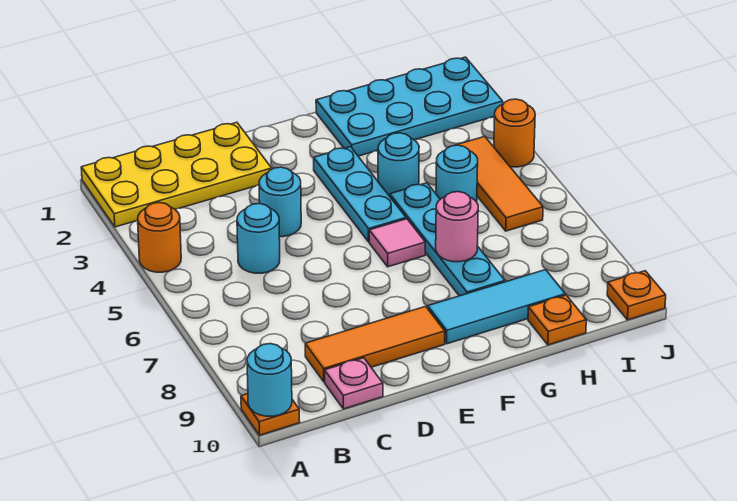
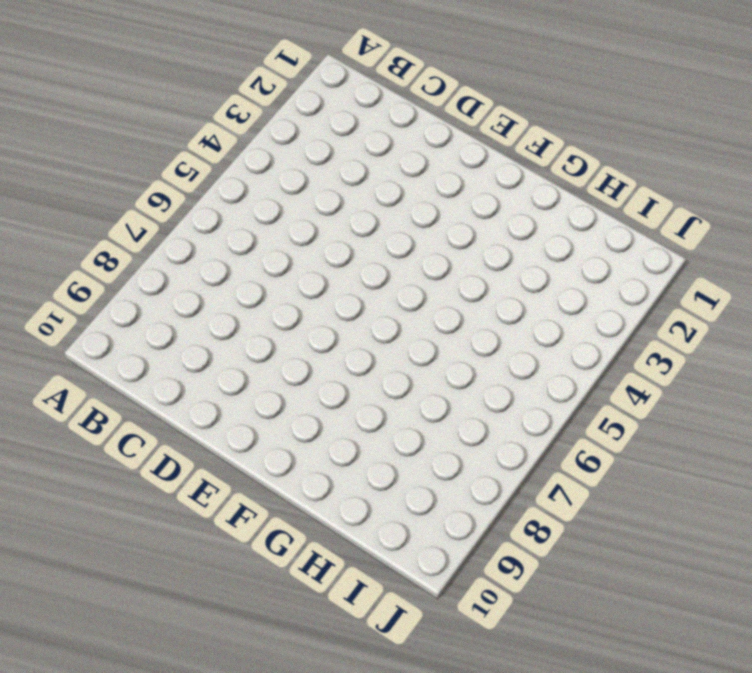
none -> yellow plate A1:D2 level 1
none -> orange round brick A4 level 1
none -> orange plate A10 level 1

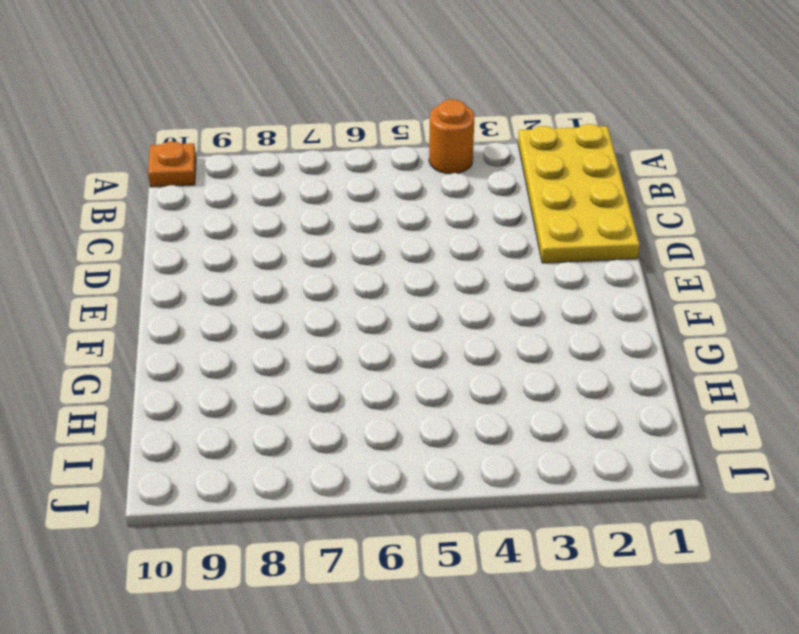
none -> cyan round brick C5 level 1
none -> orange tile C9:E9 level 1
none -> pink plate C10 level 1

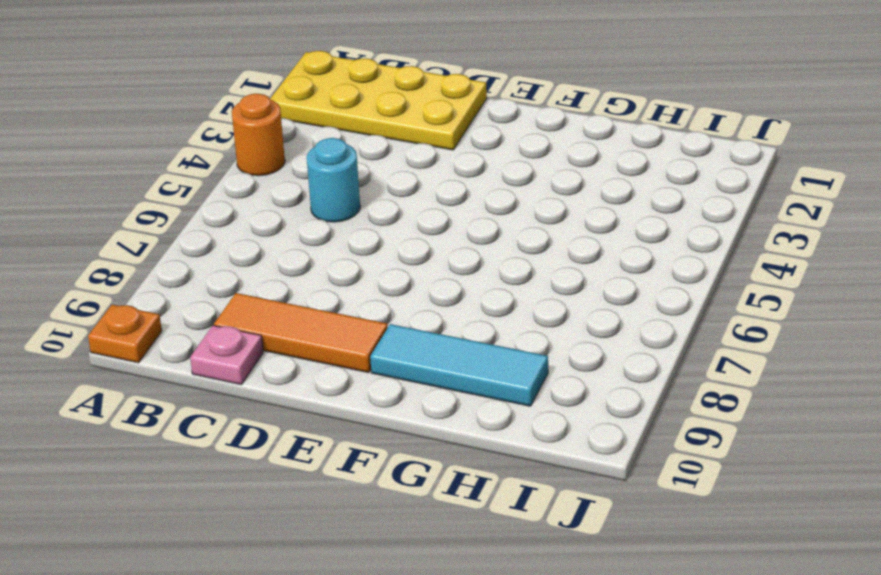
none -> cyan round brick D4 level 1
none -> cyan plate F3:F5 level 1
none -> pink tile F6 level 1

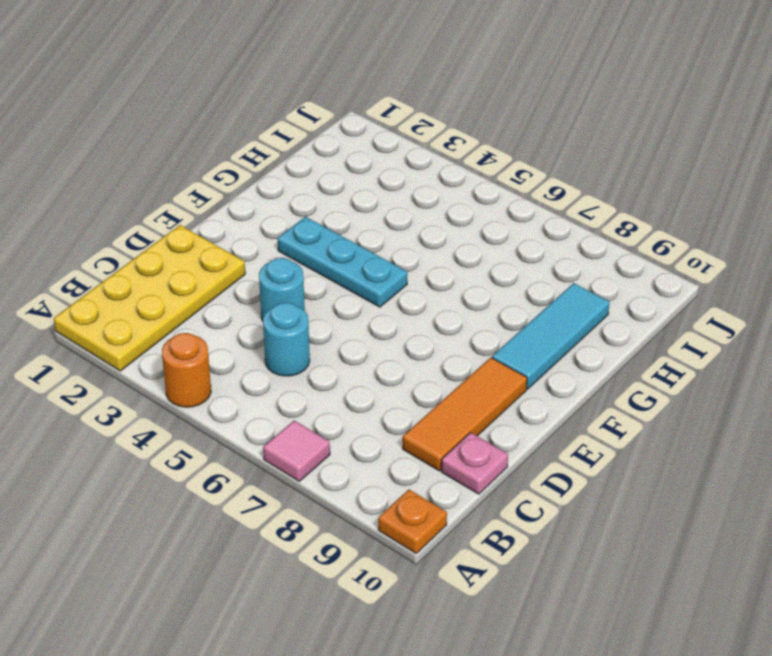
pink tile A7 level 1 -> pink tile F6 level 1
none -> cyan plate G1:J2 level 1
none -> cyan round brick G4 level 1
none -> cyan plate G5:G8 level 1

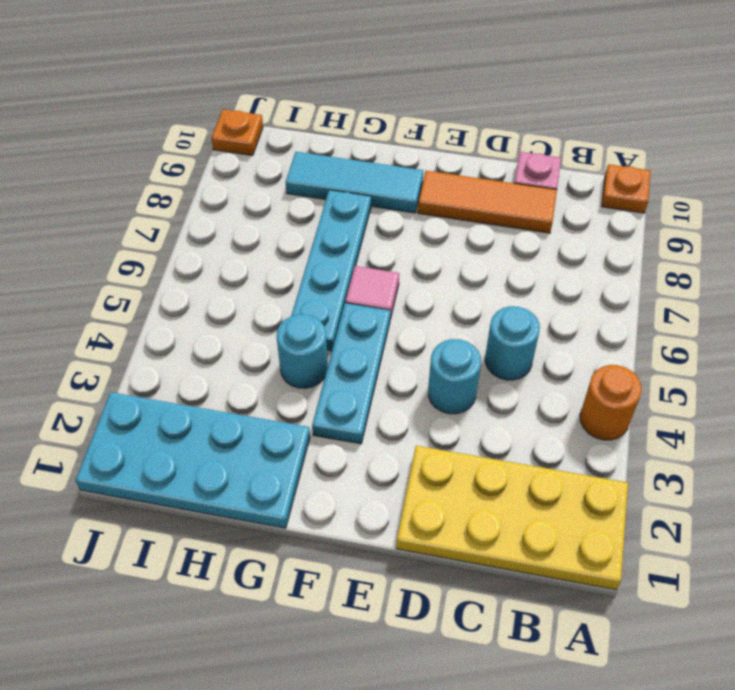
none -> cyan round brick H5 level 1
none -> orange plate H10 level 1
none -> orange tile I4:I6 level 1

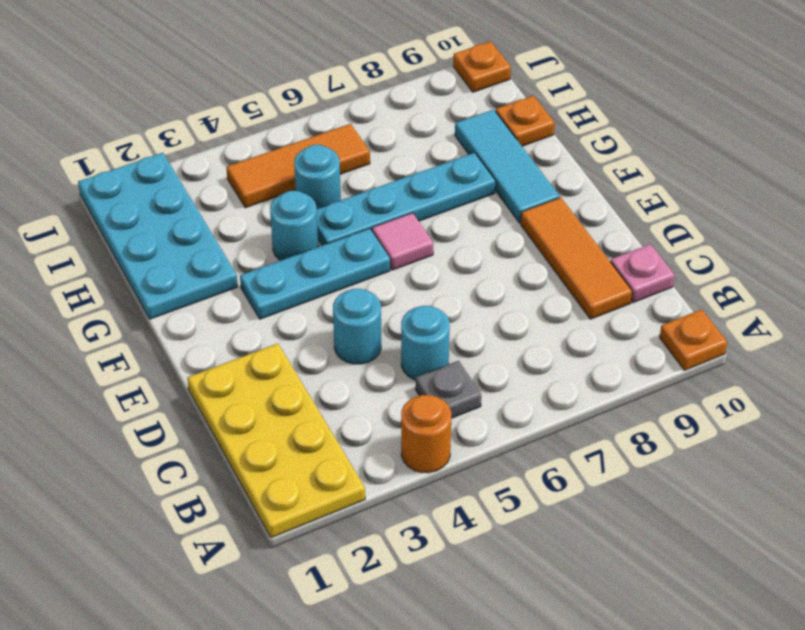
grey plate B5 level 1 -> none
none -> orange round brick J4 level 1
none -> cyan round brick A10 level 2
none -> pink round brick G7 level 2

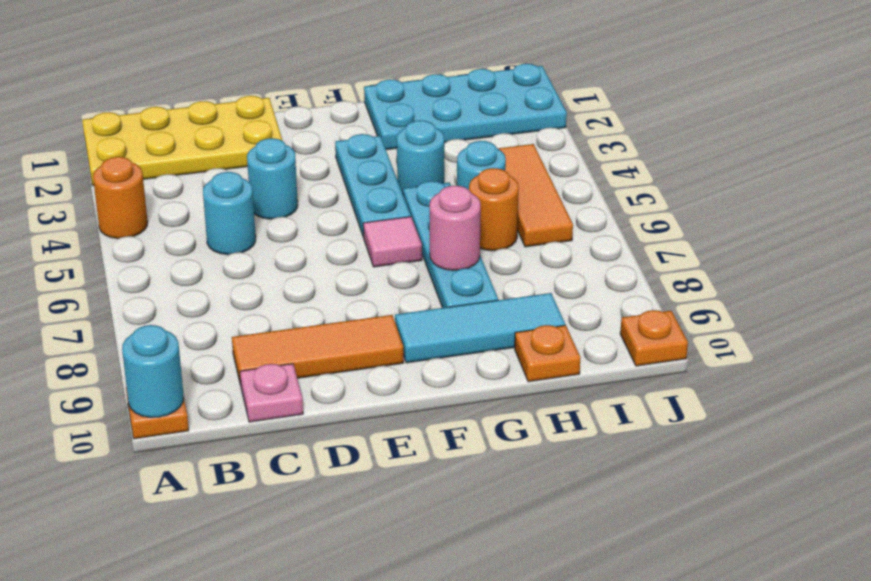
orange round brick H6 level 1 -> orange round brick J4 level 1

